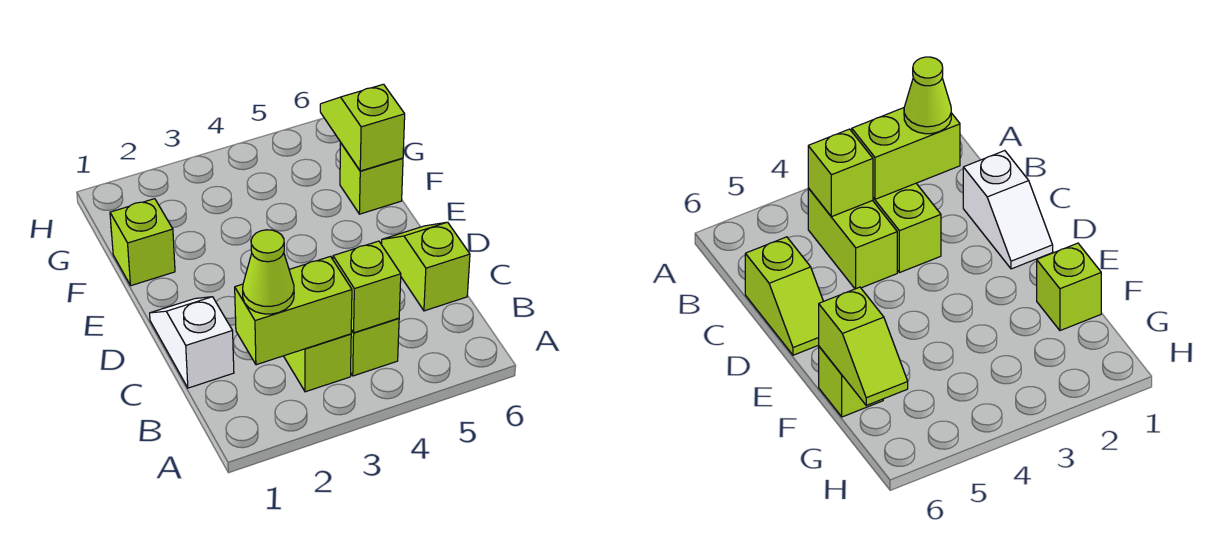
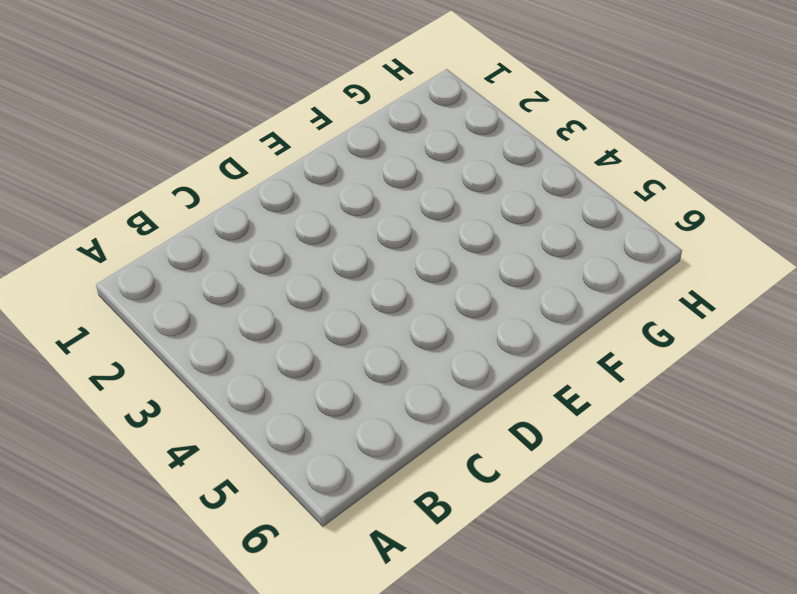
none -> lime brick B3:C3 level 1
none -> lime brick B4:C4 level 1

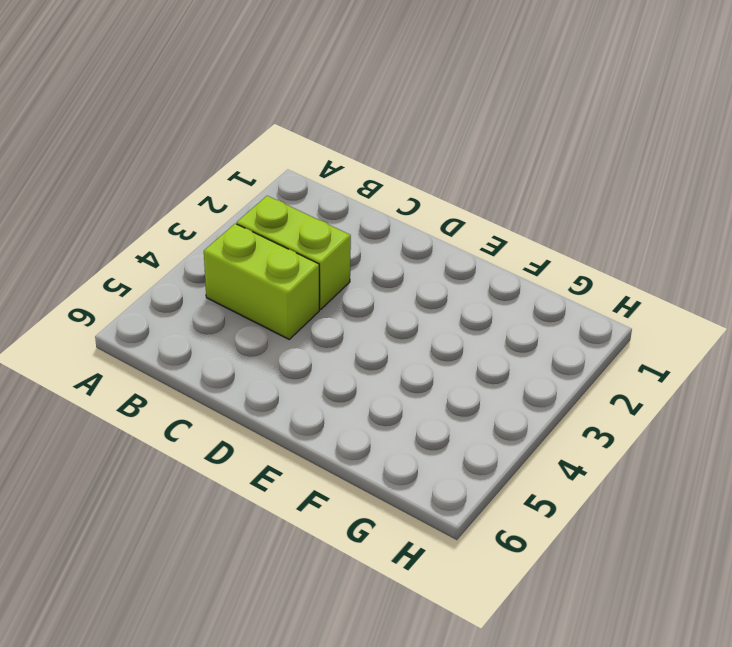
none -> white slope C1:D1 level 1 top C
none -> lime slope C6:D6 level 1 top C

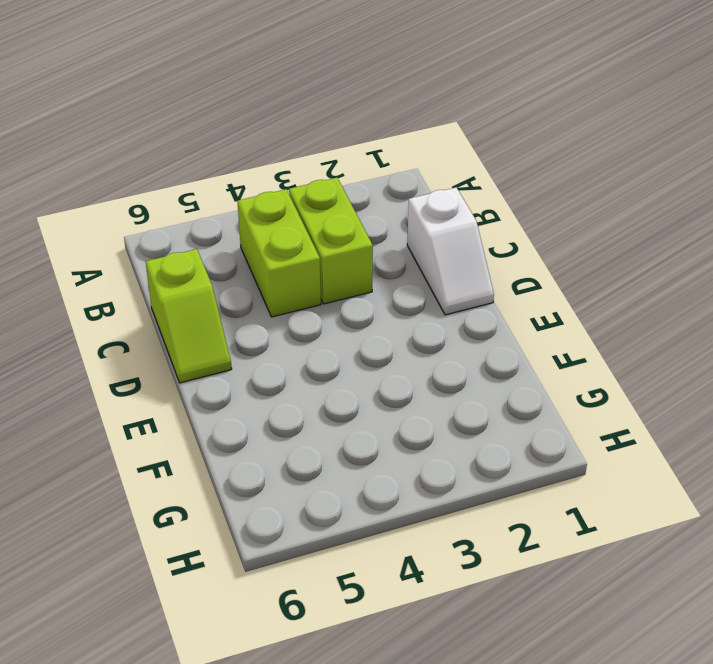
none -> lime brick F1 level 1
none -> lime brick F6 level 1

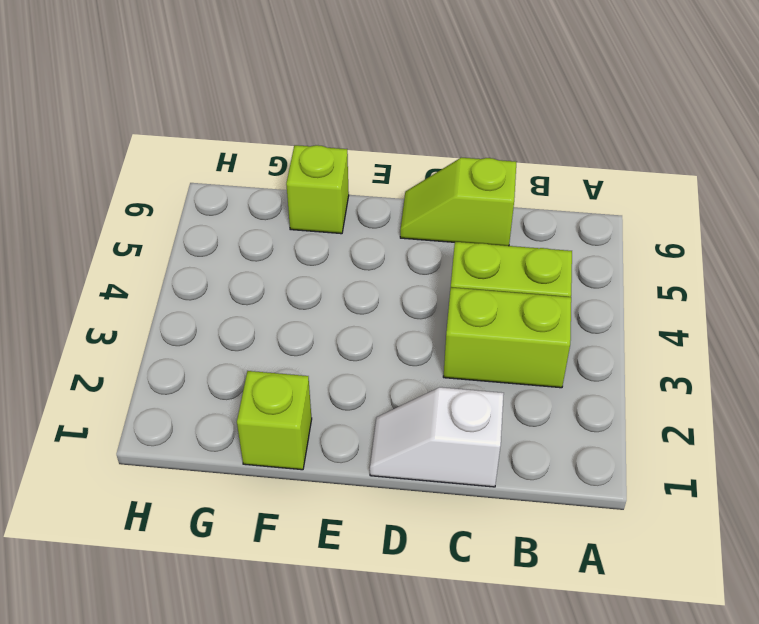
none -> lime brick B2:B3 level 2
none -> lime brick B4 level 2

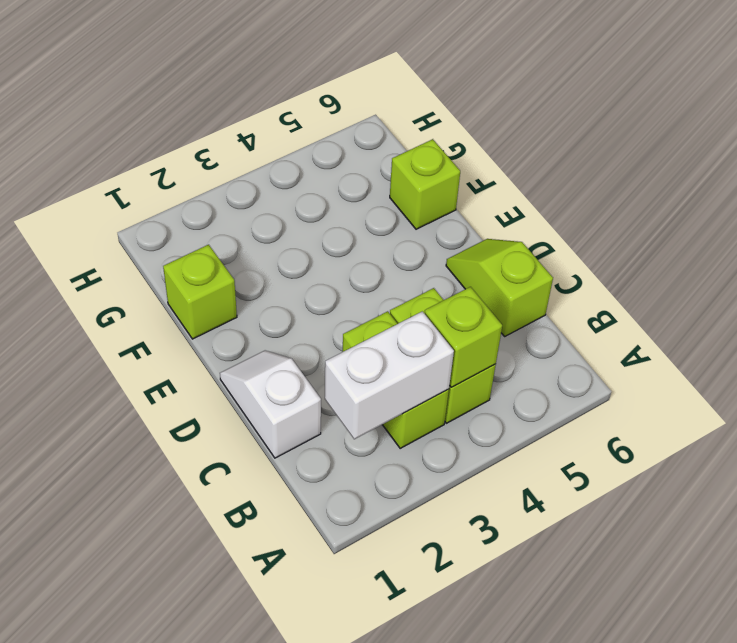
white brick B2:B3 level 2 -> lime brick B2:B3 level 2
none -> lime slope F6:G6 level 2 top F
none -> lime cone B2 level 3

